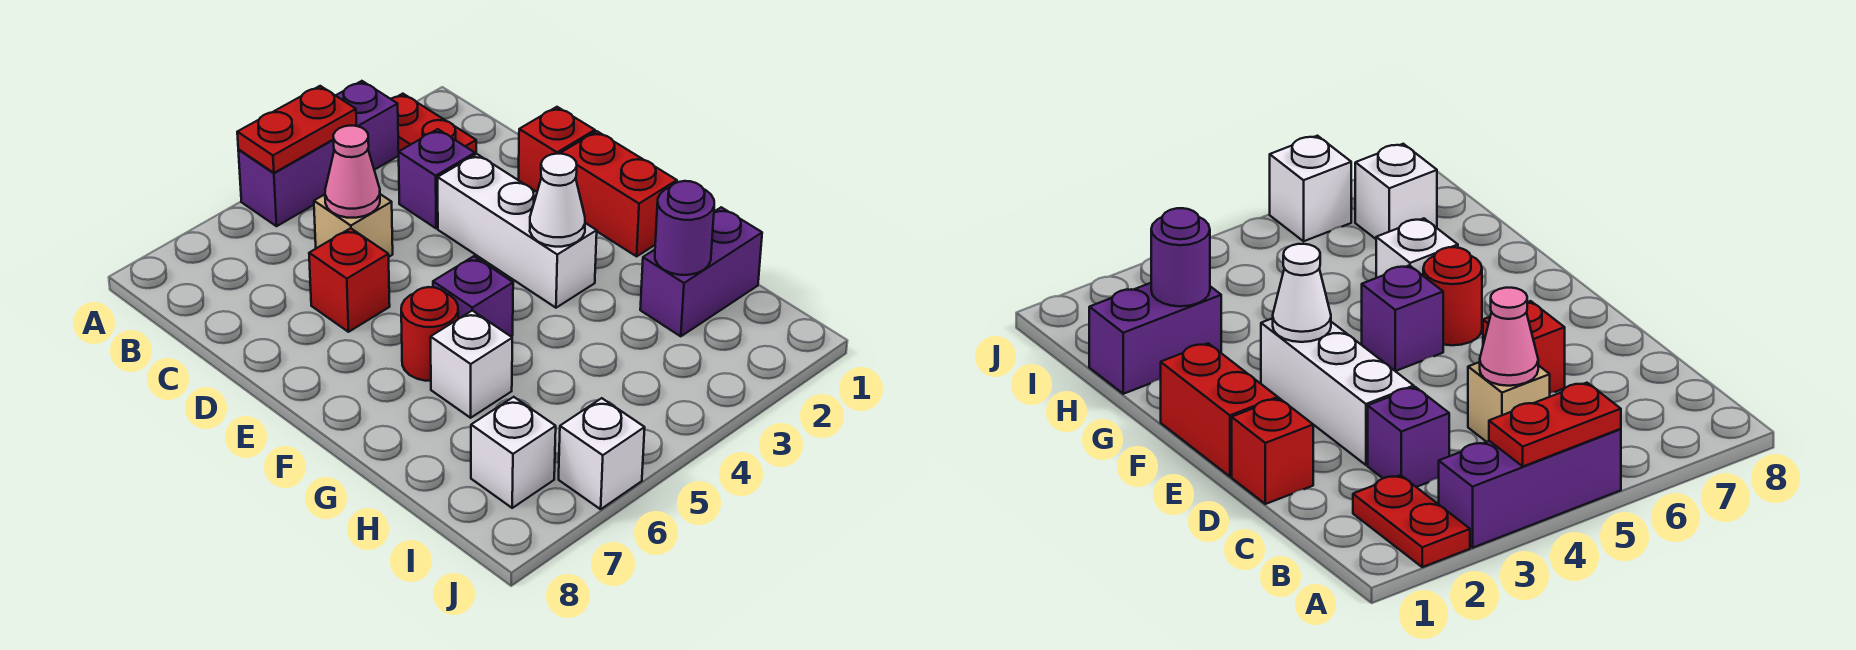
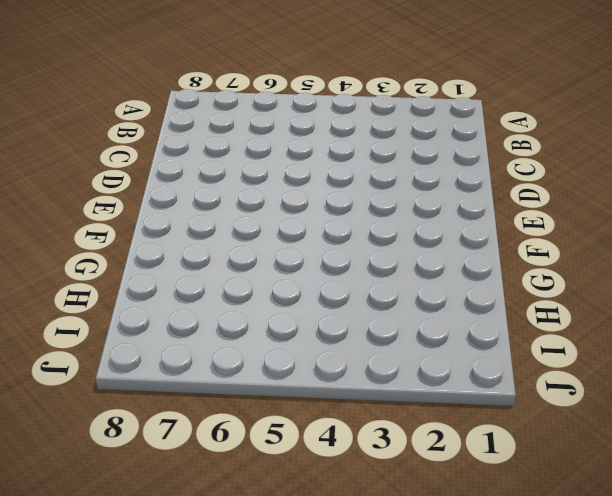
none -> red plate A2:B2 level 1
none -> purple brick A3:A5 level 1
none -> purple brick C3 level 1

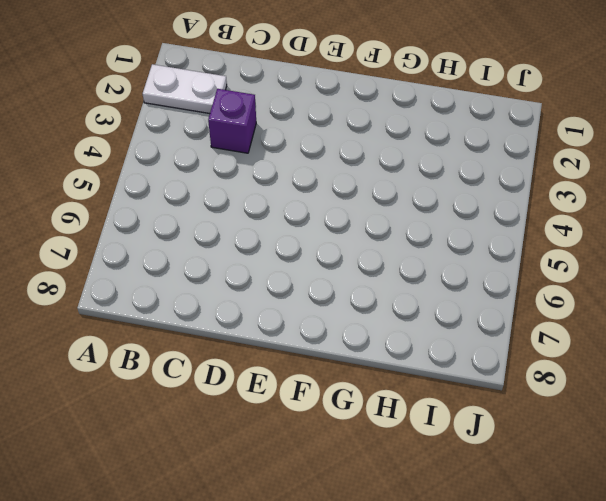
white plate A2:B2 level 1 -> red plate A2:B2 level 1
none -> purple brick A3:A5 level 1
none -> tan brick C5 level 1
none -> red brick D1 level 1

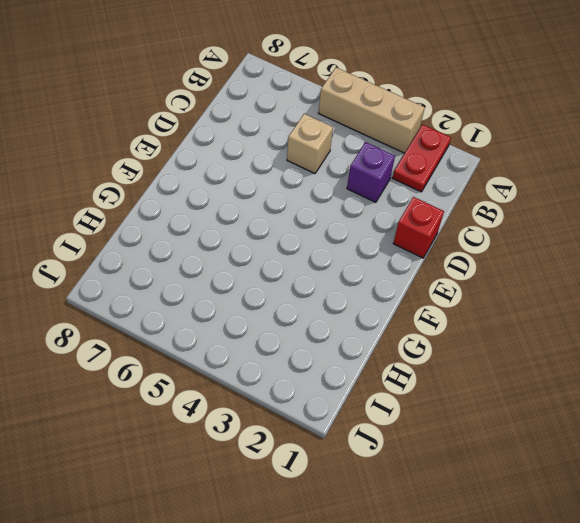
tan brick A3:A5 level 1 -> purple brick A3:A5 level 1
none -> white brick D3:F3 level 1
none -> red brick D6 level 1
none -> red brick E1:F1 level 1

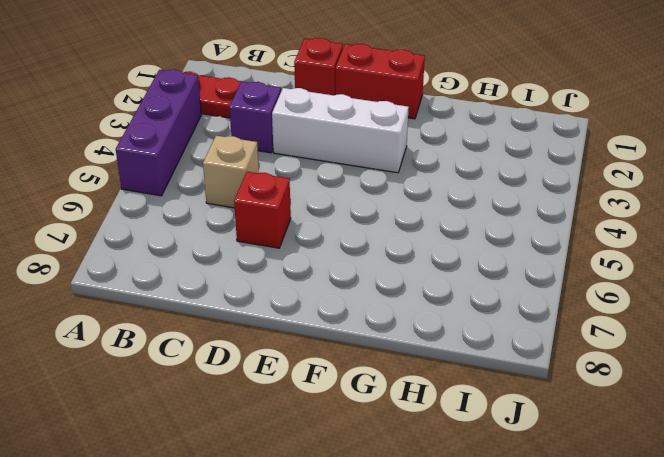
none -> purple brick F5 level 1
none -> red round brick F6 level 1
none -> white brick G6 level 1

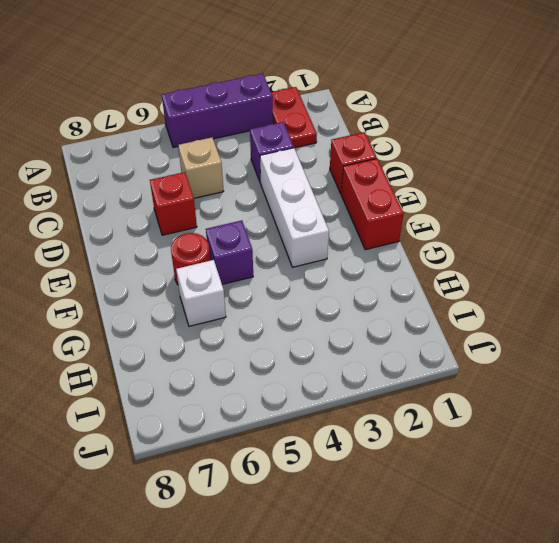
none -> purple brick H1:H2 level 1
none -> white brick I7 level 1
none -> white brick J6 level 1

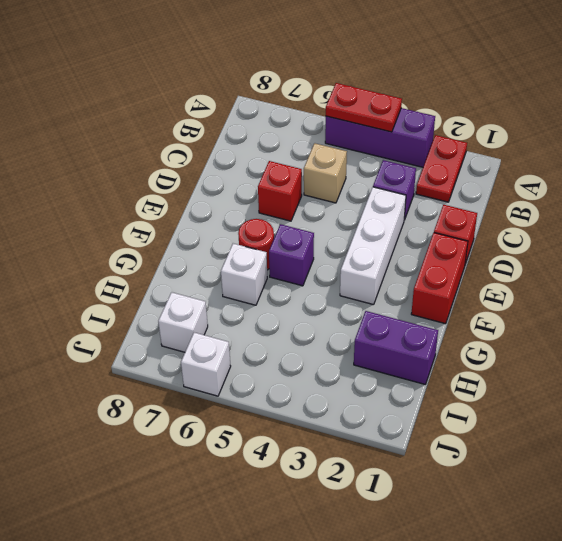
none -> pink cone C5 level 2
none -> white cone F3 level 2
none -> purple round brick H2 level 2

